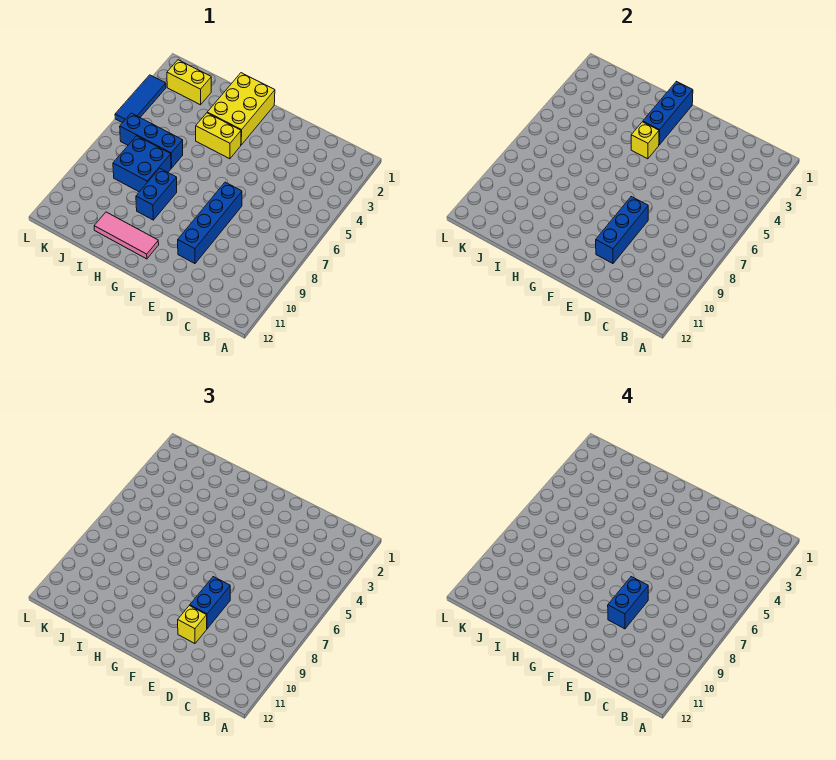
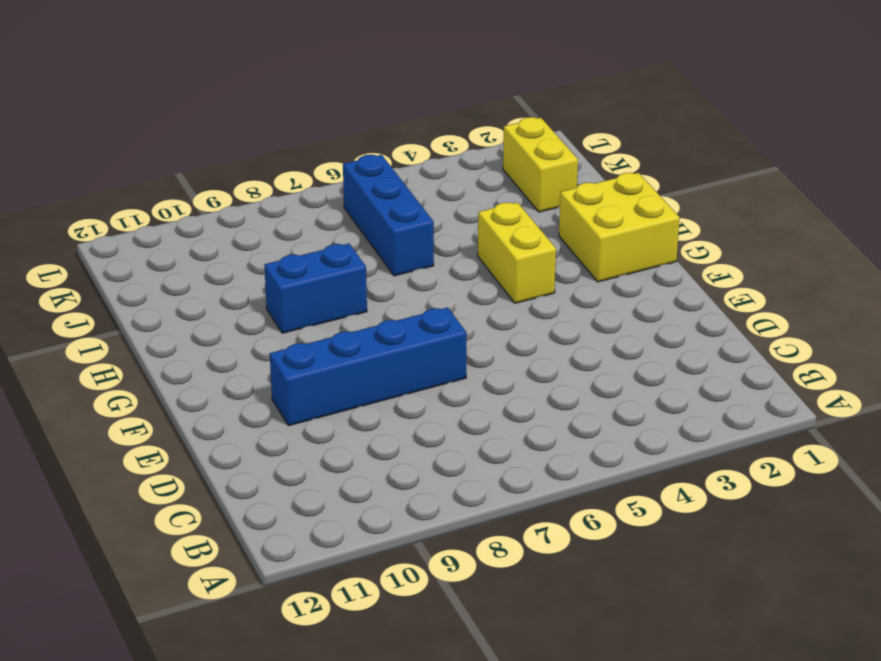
yellow brick G1:H2 level 1 -> yellow brick G1:H3 level 1
none -> pink tile G11:I11 level 1
none -> blue brick I7:J8 level 1
none -> blue tile L3:L5 level 1

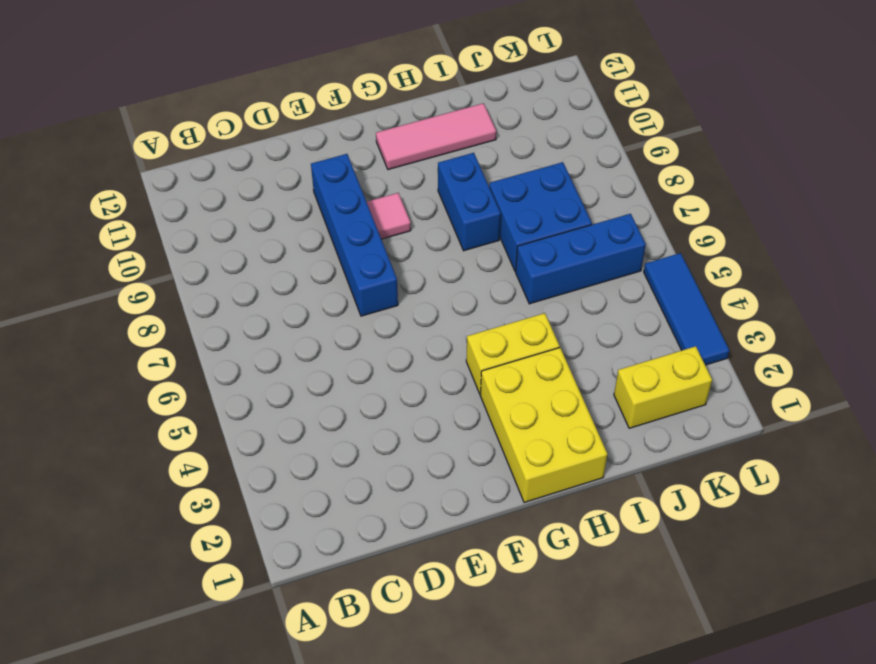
pink tile F9 level 1 -> none
none -> blue brick E8:E10 level 2
none -> blue brick G1:G3 level 2
none -> yellow brick G4 level 2

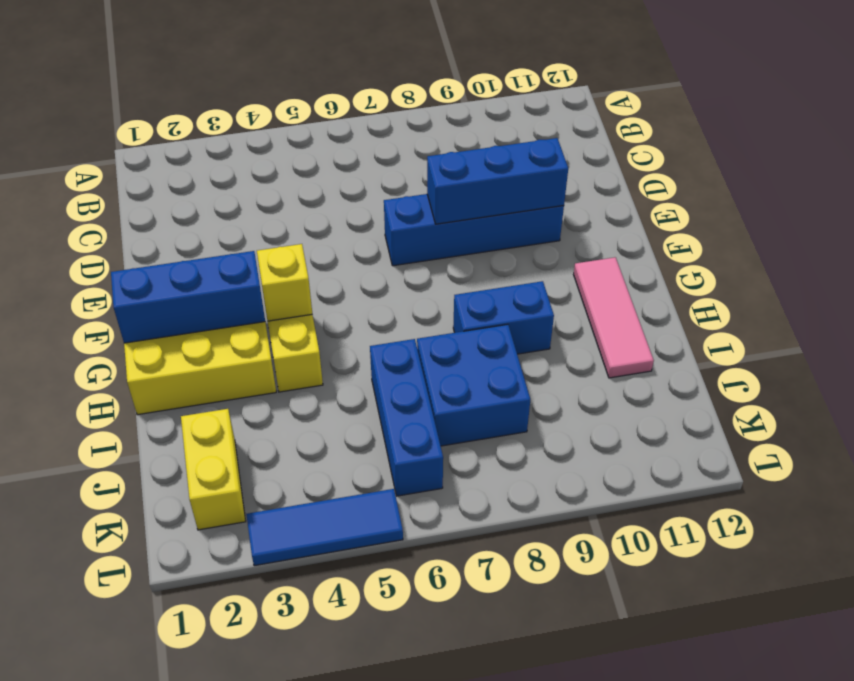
none -> blue brick E8:E9 level 3
none -> yellow brick E10 level 3
none -> blue brick E8:E9 level 4

